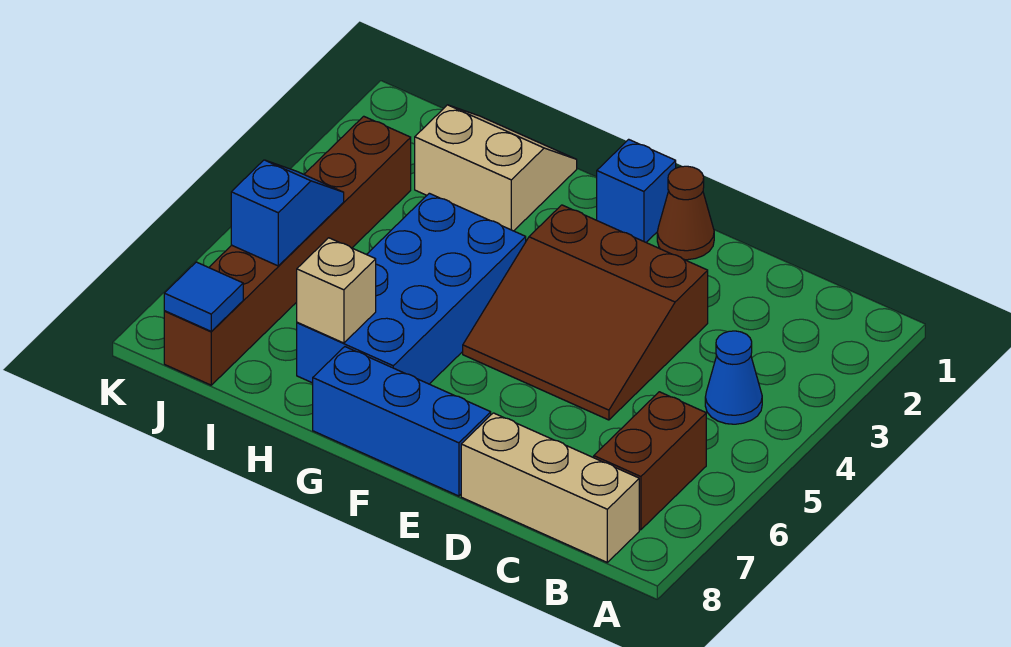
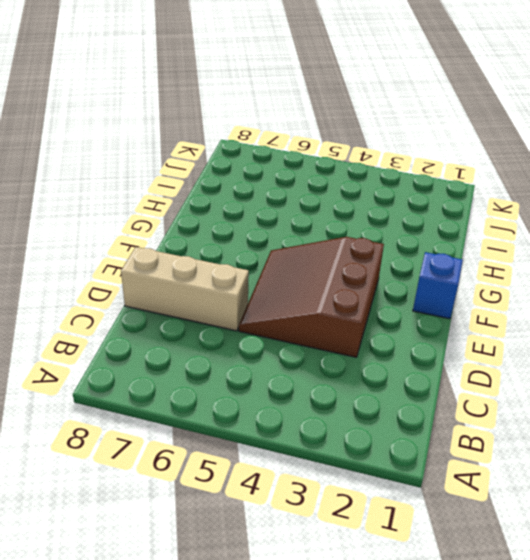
tan brick D6:D8 level 1 -> tan brick B8:D8 level 1
none -> blue cone B4 level 1
none -> brown brick B6:B7 level 1
none -> brown cone E1 level 1

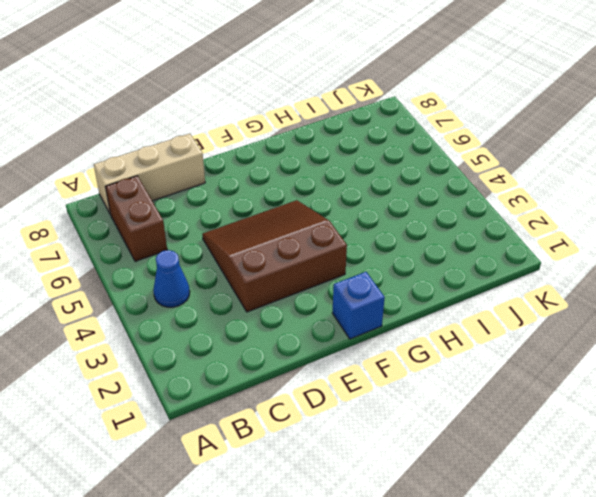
none -> brown cone E1 level 1
none -> blue brick E8:G8 level 1
none -> blue brick G4:H7 level 1

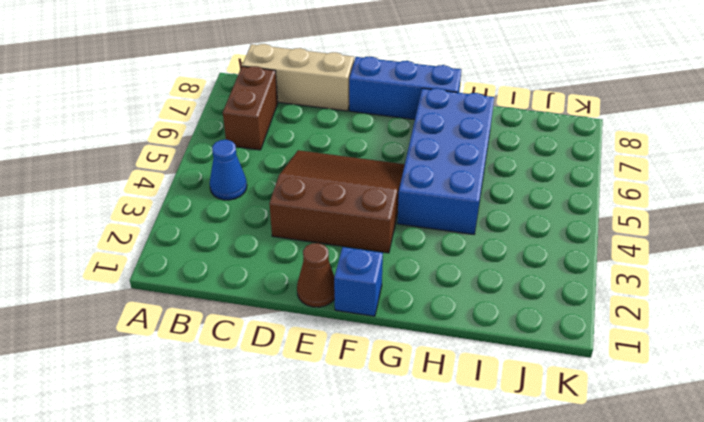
none -> tan slope H1:I2 level 1 top 2
none -> brown brick J3:J8 level 1
none -> tan brick H7 level 2

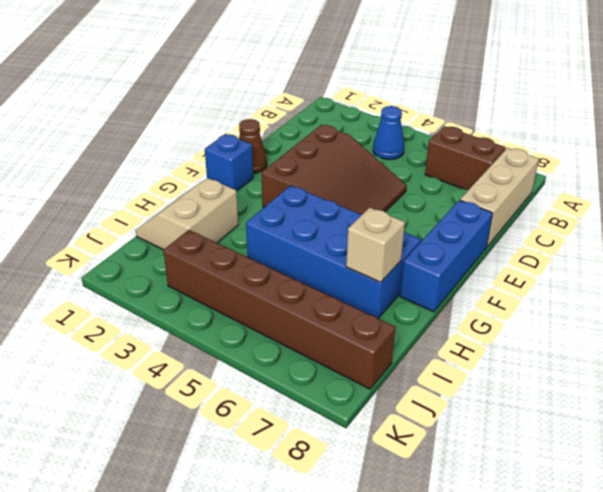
none -> blue slope J5:J6 level 2 top 6
none -> blue tile J8 level 2

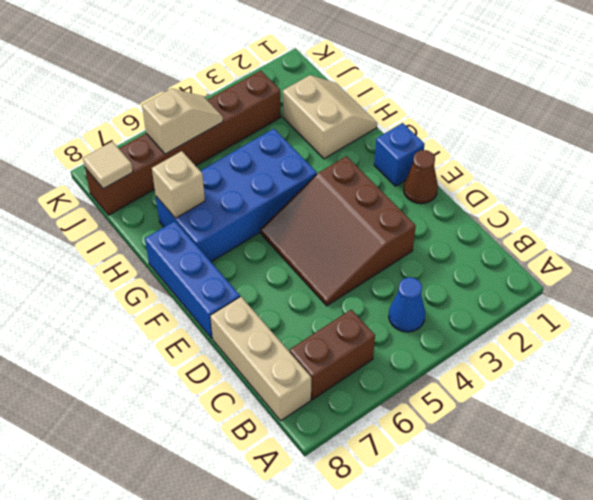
tan slope J5:J6 level 2 top 6 -> blue slope J5:J6 level 2 top 6
tan tile J8 level 2 -> blue tile J8 level 2

